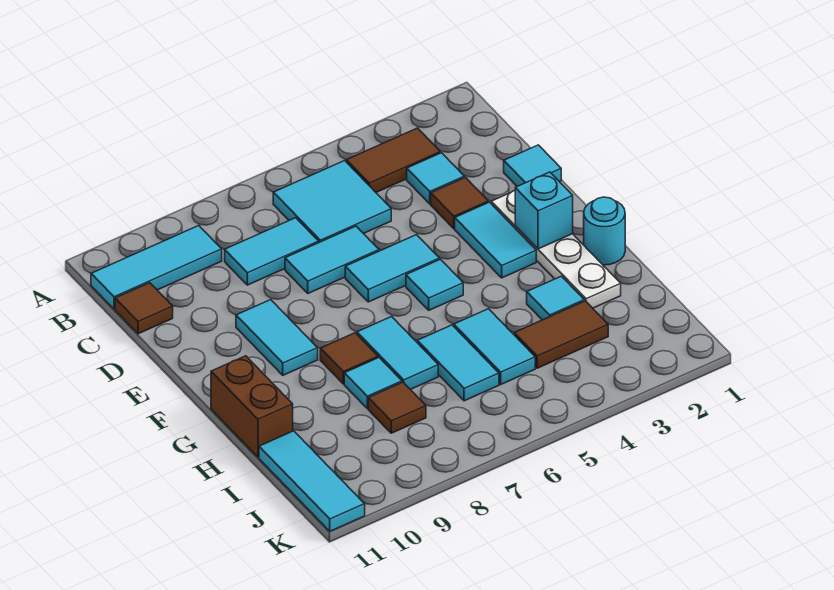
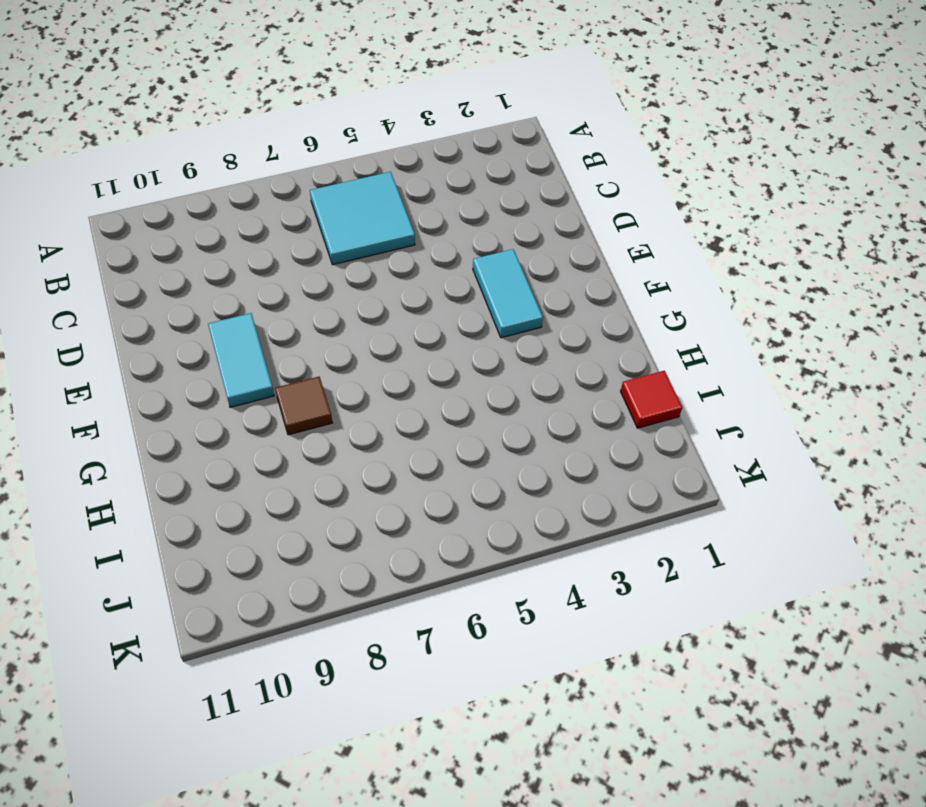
red tile I1 level 1 -> none
none -> brown tile B3:B4 level 1
none -> cyan tile B9:B11 level 1
none -> cyan tile C3 level 1

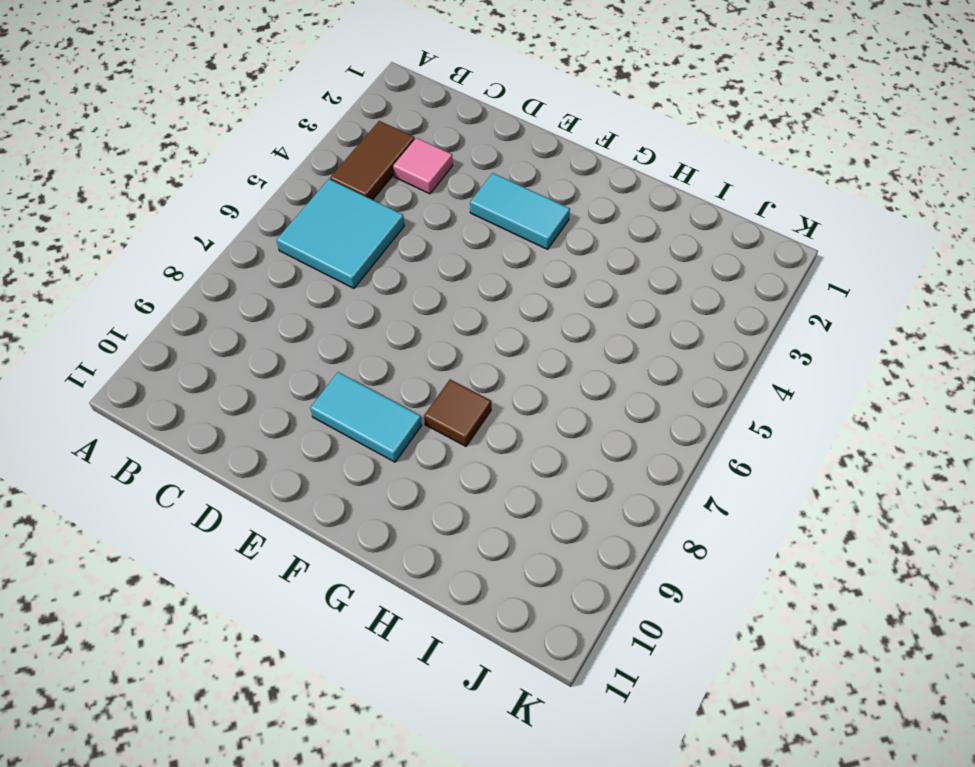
pink tile C3 level 1 -> cyan tile C3 level 1
none -> cyan tile B9:B11 level 1
none -> cyan tile C7:C8 level 1
none -> brown tile C11 level 1

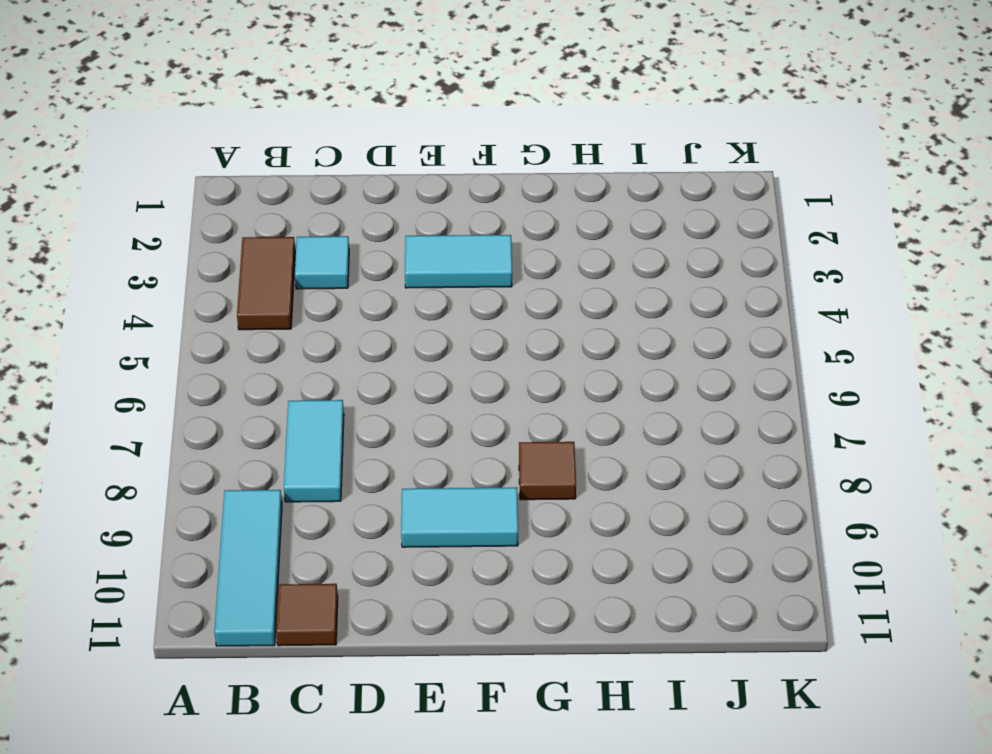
none -> cyan tile B5:C6 level 1
none -> cyan tile D1 level 1
none -> brown tile D3 level 1

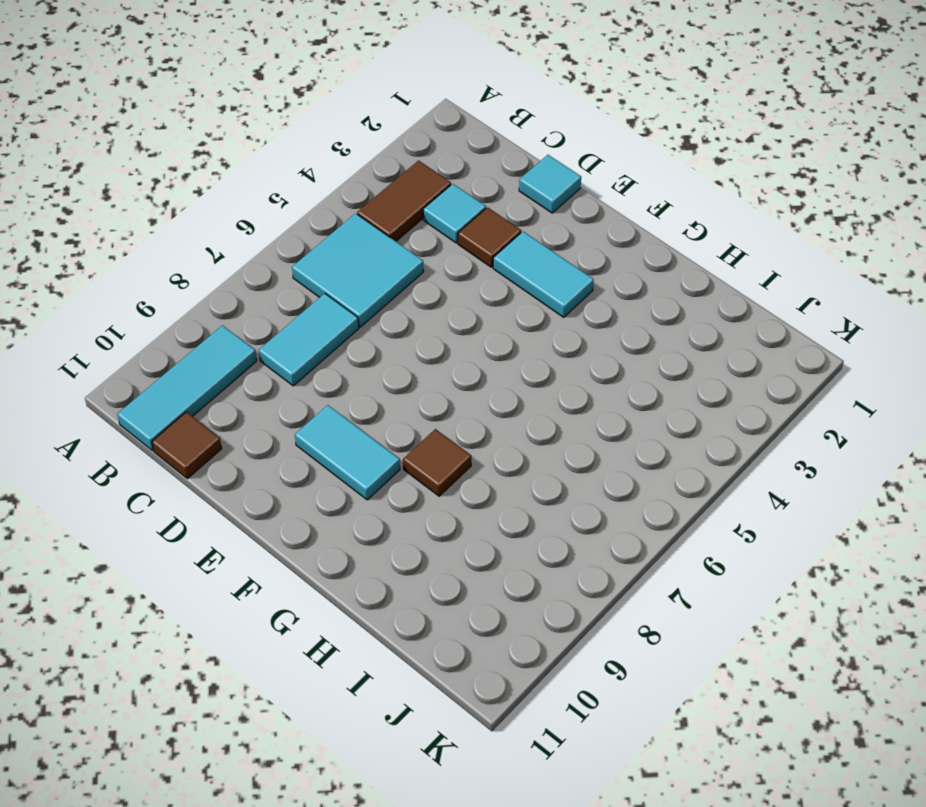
none -> cyan tile D6:D7 level 1
none -> white plate E2:H2 level 1
none -> cyan tile E5:E6 level 1

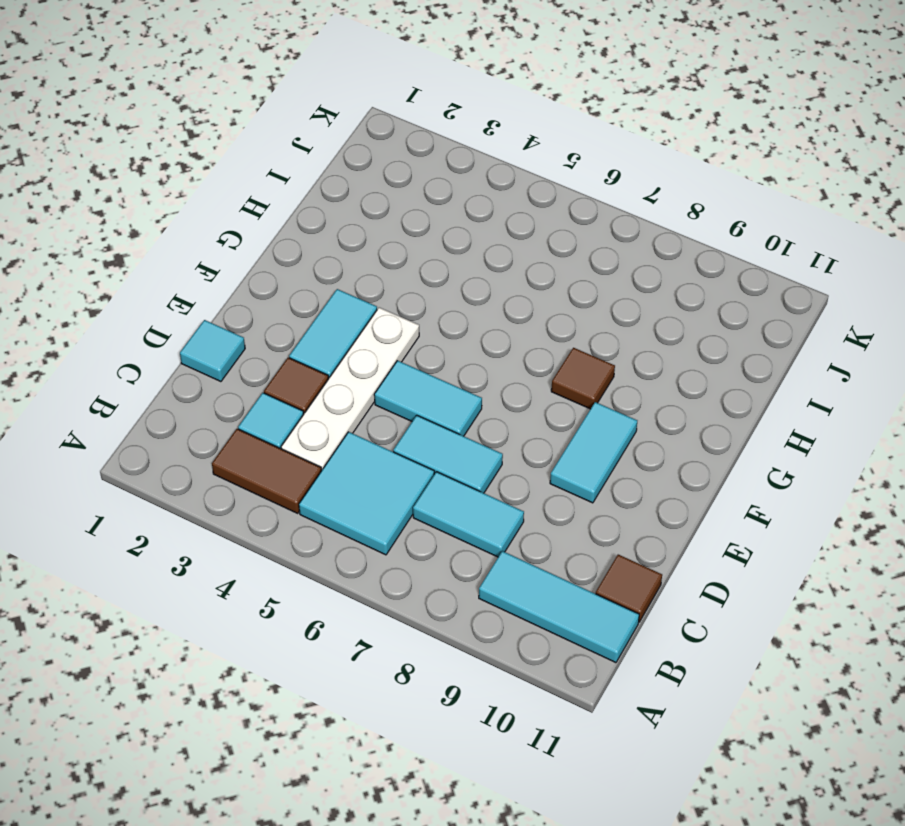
white plate C4:F4 level 1 -> white plate E2:H2 level 1
none -> cyan tile F5 level 1
none -> cyan round brick G1 level 1
none -> cyan tile G7:H7 level 1

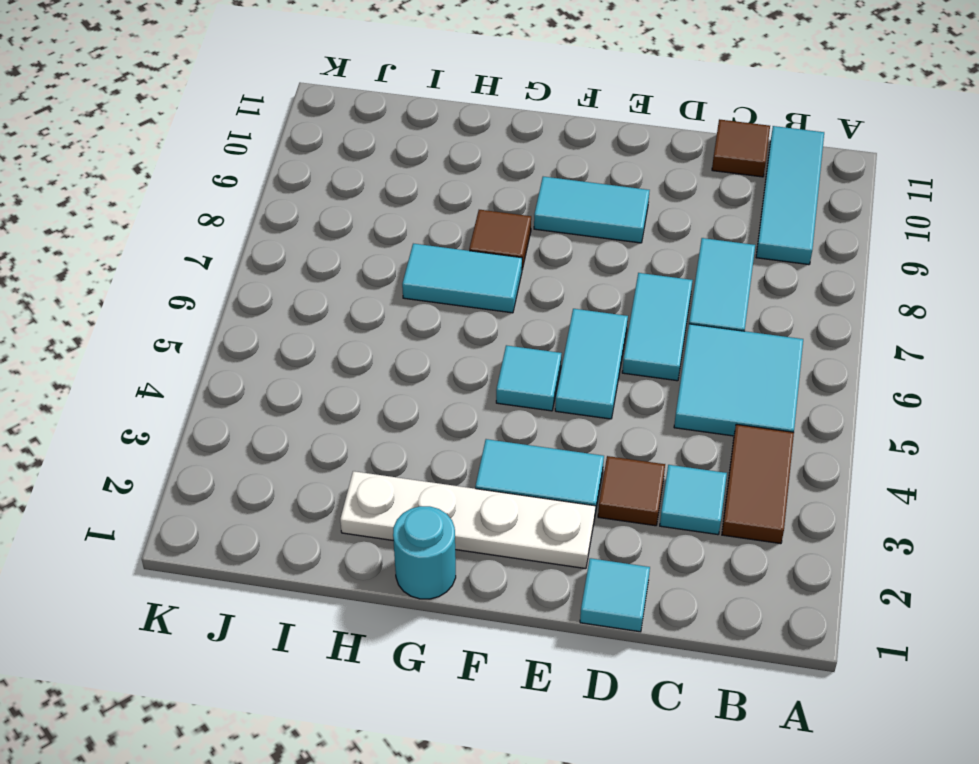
none -> brown brick G11:H11 level 1
none -> cyan tile H3 level 1
none -> cyan tile H5:I5 level 1

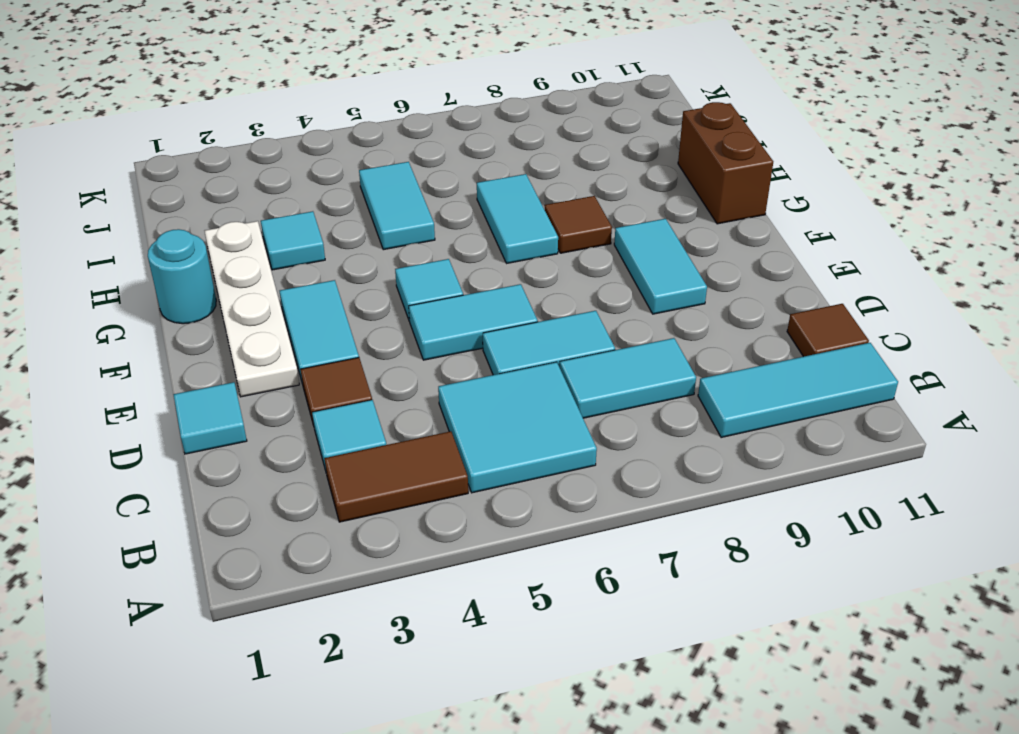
none -> cyan tile H6:I6 level 1
none -> cyan tile H8 level 1
none -> brown tile I3:I4 level 1

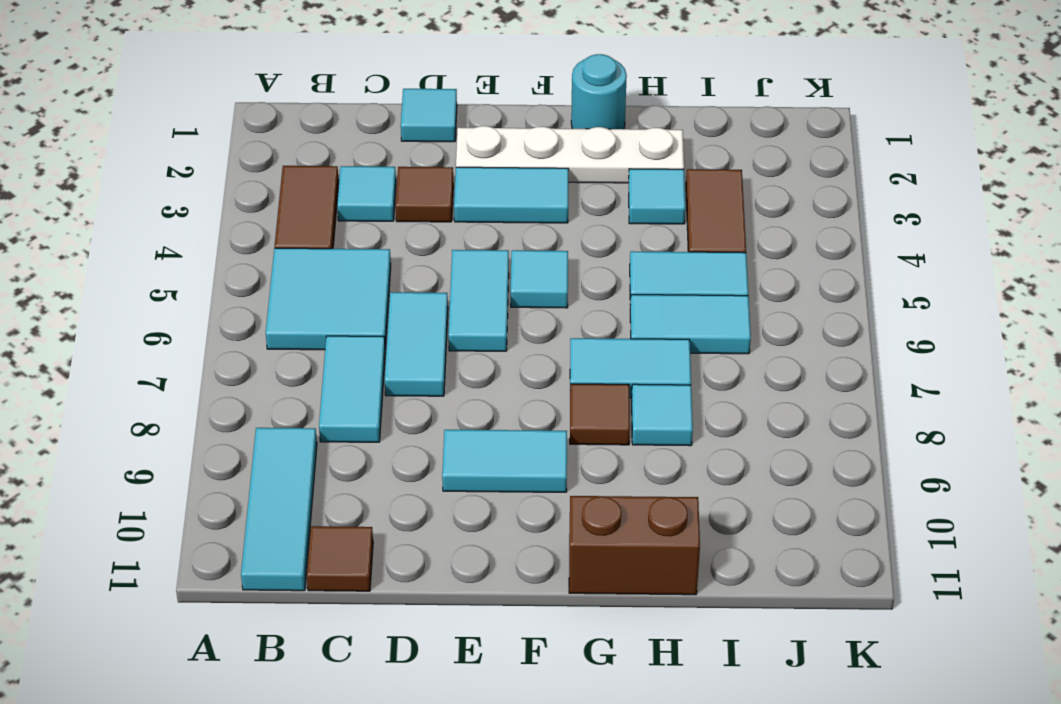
none -> brown tile I8 level 1
none -> cyan tile I11:K11 level 1
none -> cyan brick F2 level 2

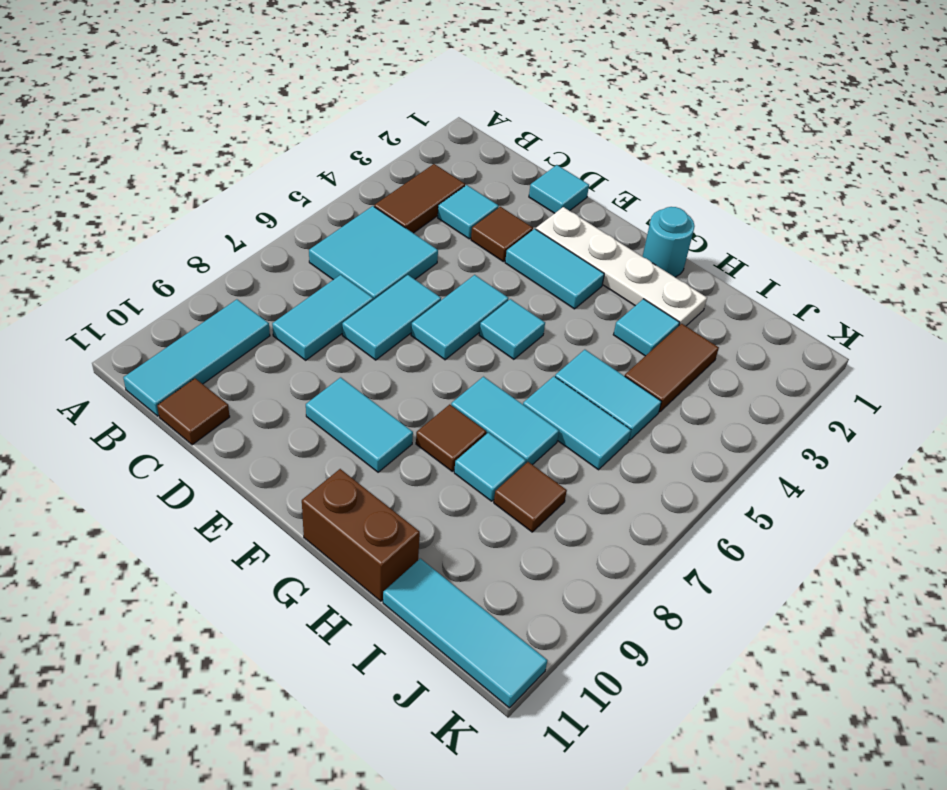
none -> cyan brick F2 level 2

